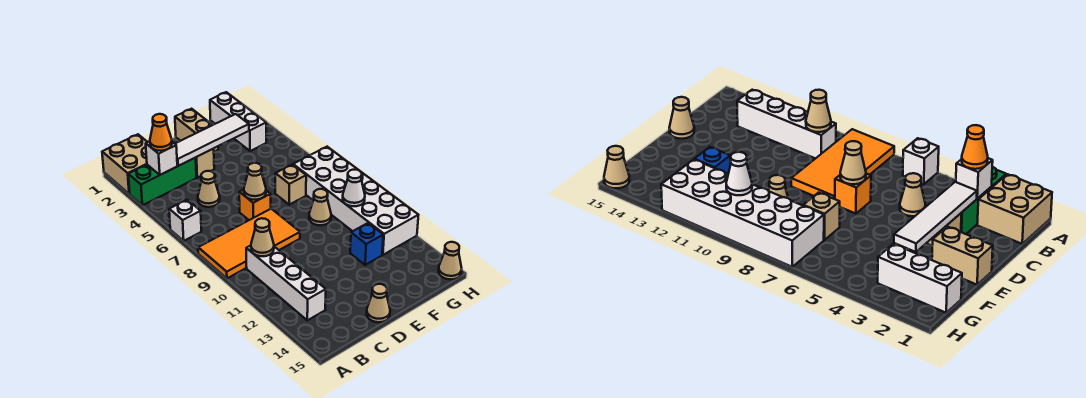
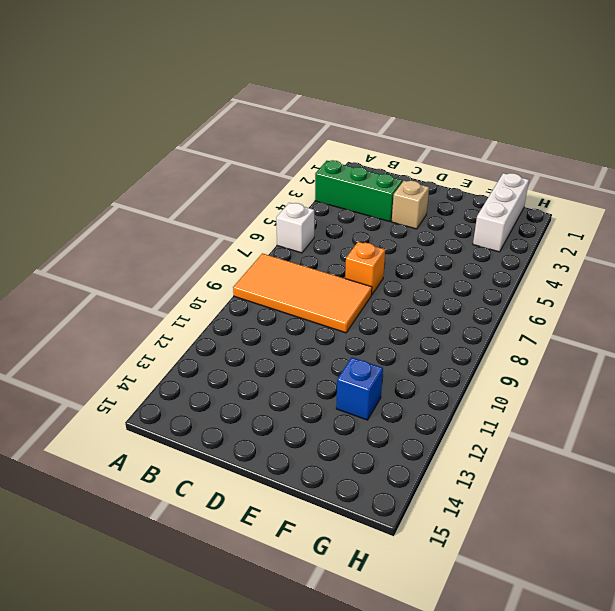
none -> tan brick A1:B2 level 1
none -> white brick B10:B13 level 1
none -> tan cone C5 level 1

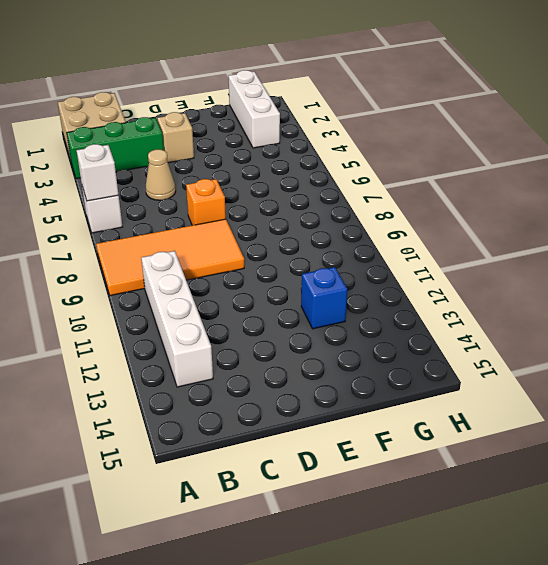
white brick A6 level 2 -> white brick B3 level 2
none -> tan cone D15 level 1
none -> tan brick E1:E2 level 1
none -> tan brick F7 level 1

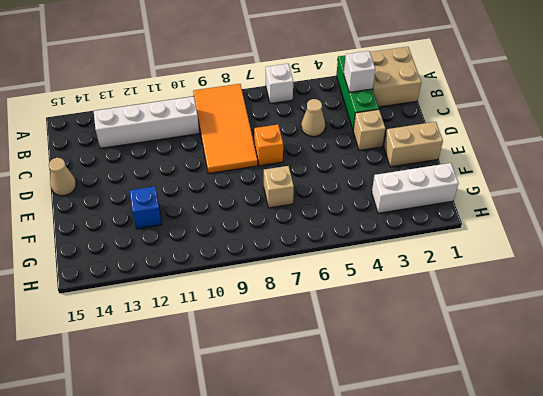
none -> tan cone F9 level 1
none -> white brick G7:H12 level 1
none -> tan cone H15 level 1

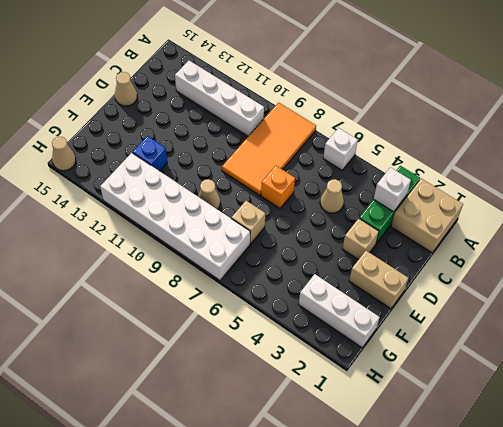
none -> tan cone B10 level 2
none -> white tile C3:F3 level 2
none -> tan cone D7 level 2

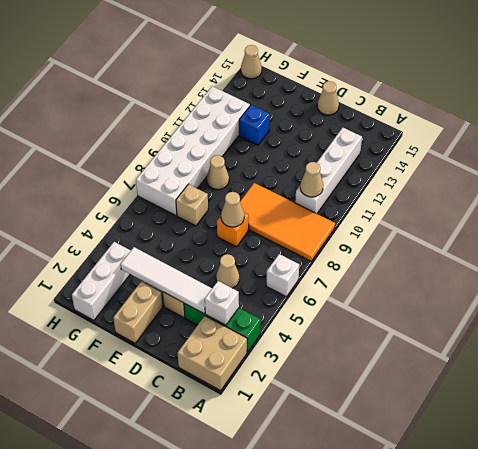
none -> white cone G10 level 2
none -> orange cone B3 level 3

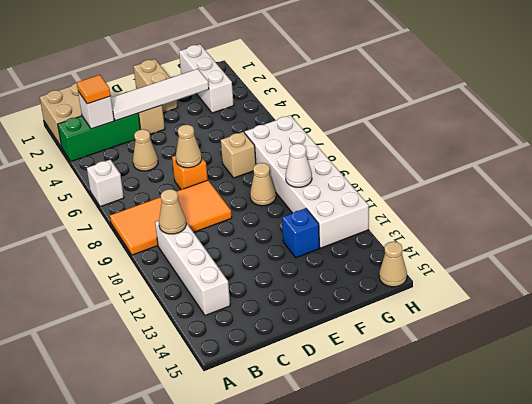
orange tile B3 level 3 -> orange cone B3 level 3
none -> tan cone D15 level 1

